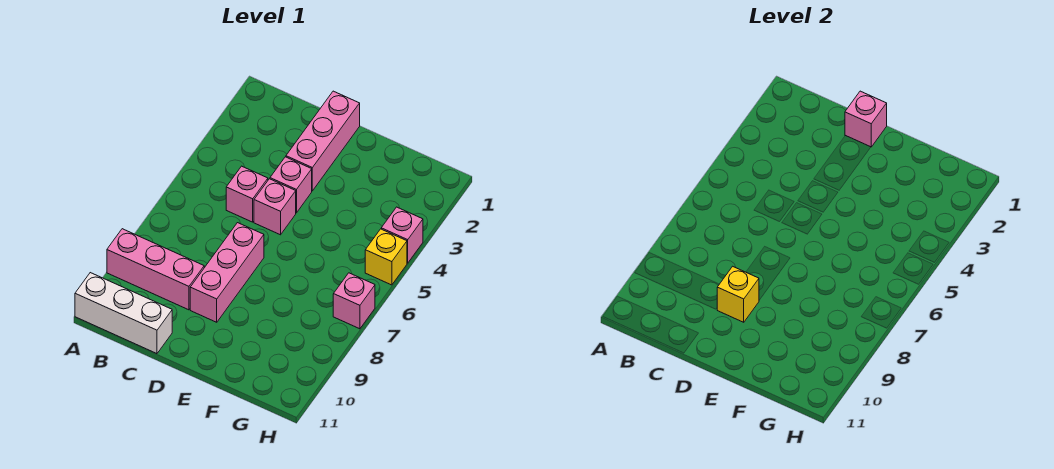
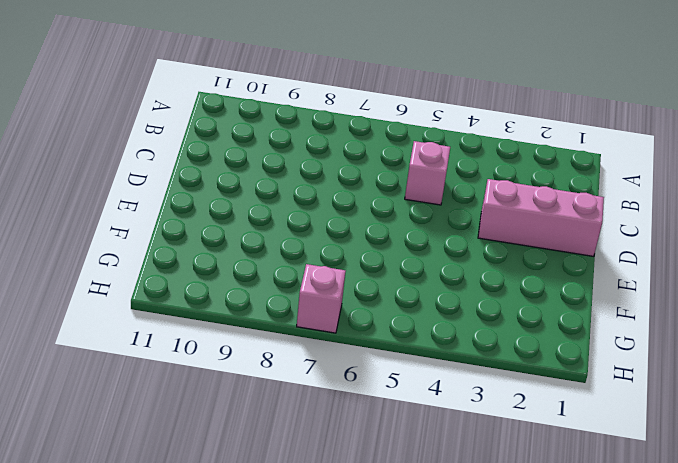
none -> pink brick A9:C9 level 1
none -> white brick A11:C11 level 1
none -> pink brick D4 level 1

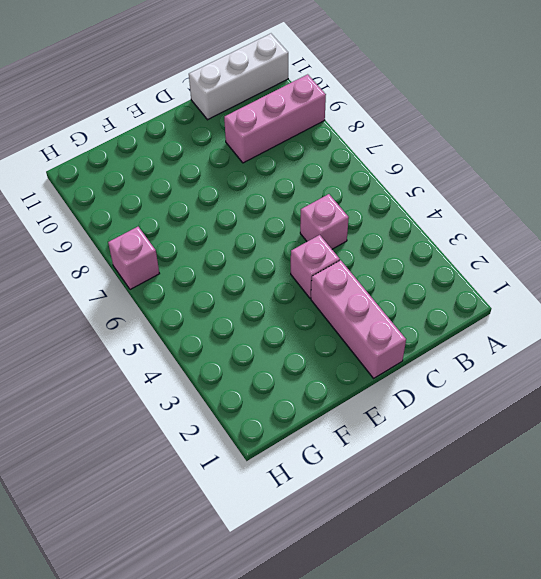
none -> pink brick D5 level 1
none -> pink brick D7:D9 level 1
none -> pink brick H4 level 1

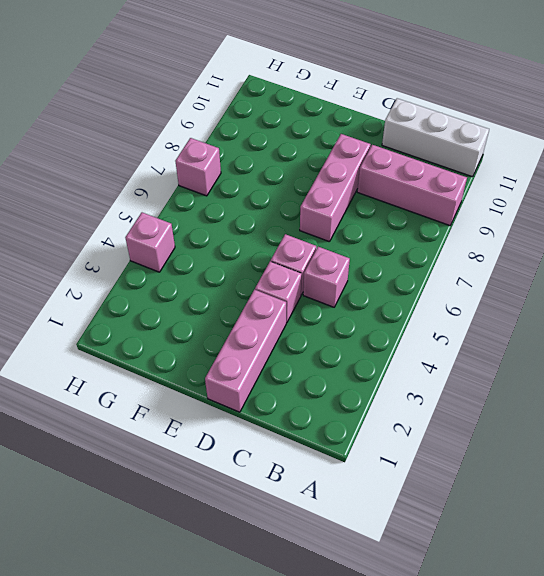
none -> yellow brick H5 level 1
none -> pink brick D1 level 2
none -> yellow brick D9 level 2

